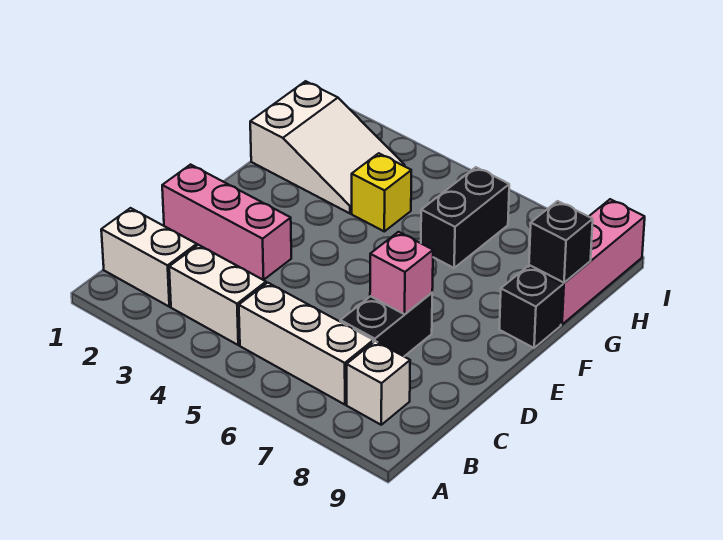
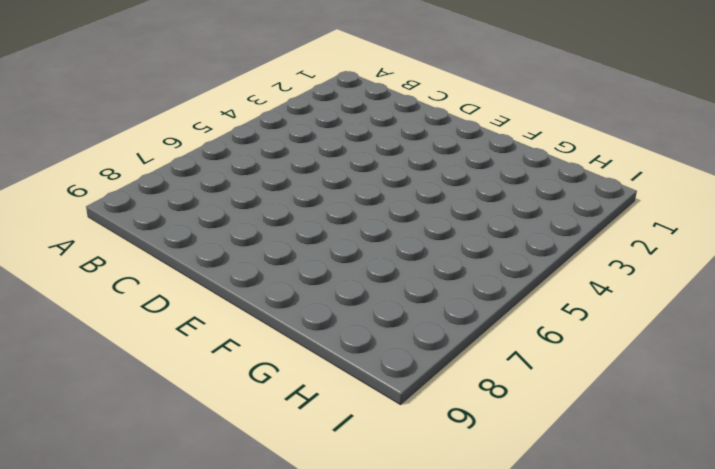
none -> white brick B1:B2 level 1
none -> white brick B3:B4 level 1
none -> white brick B5:B7 level 1

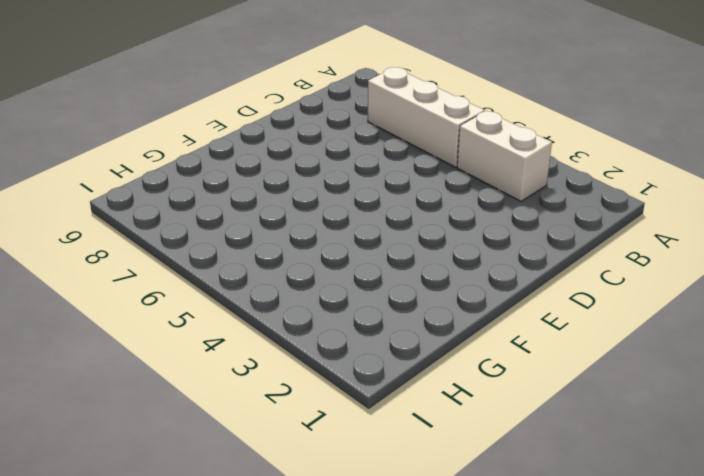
none -> white brick B1:B2 level 1
none -> white brick B8 level 1
none -> black brick C7:D7 level 1

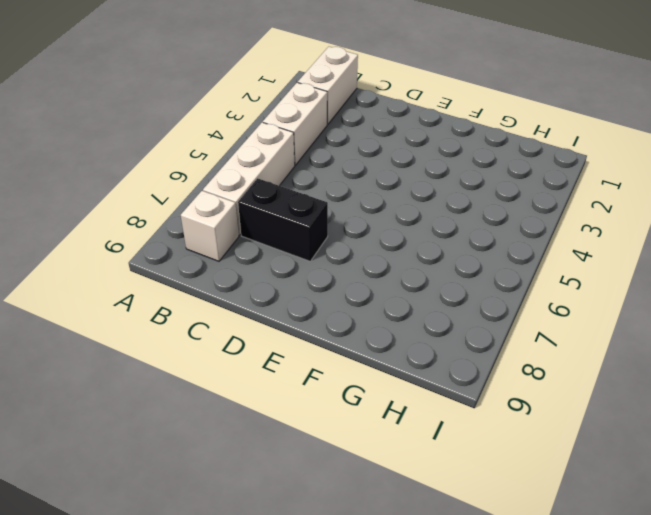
none -> pink brick D1:D3 level 1
none -> black brick F9 level 1
none -> white slope G1:H3 level 1 top 1

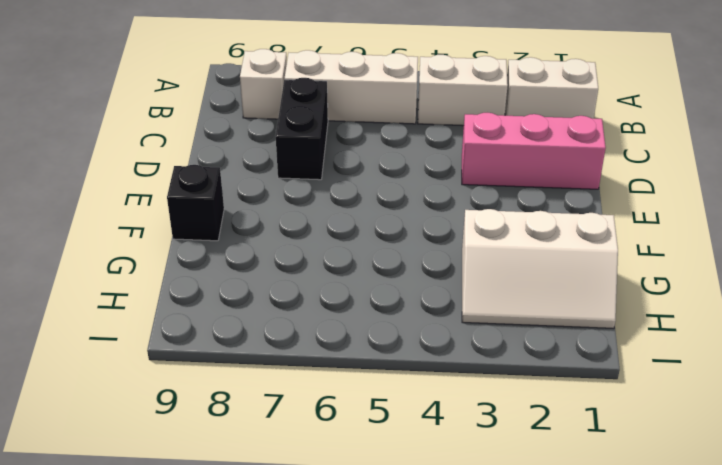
white slope G1:H3 level 1 top G -> white slope G1:H3 level 1 top 1
none -> yellow brick G4 level 1
none -> black brick G6:H6 level 1
none -> pink brick G9:I9 level 1

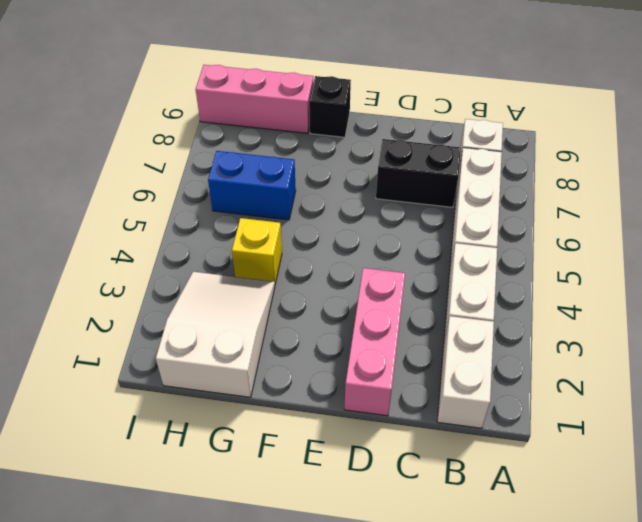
blue brick G6:H6 level 1 -> black brick G6:H6 level 1
none -> pink brick D7 level 2
none -> black brick G9 level 2

